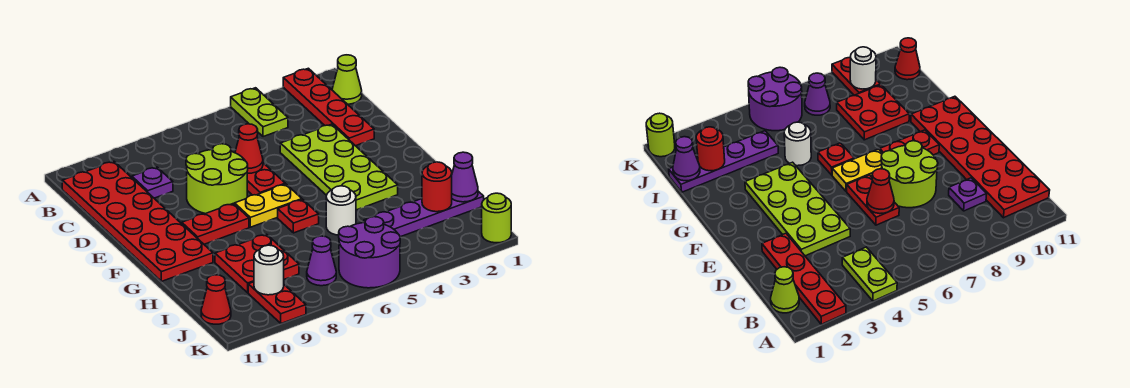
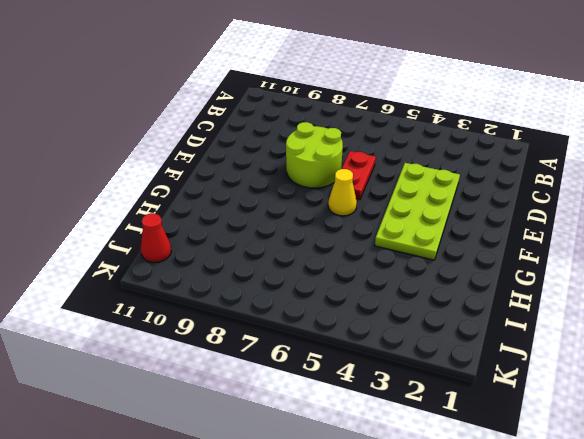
yellow cone F6 level 1 -> yellow plate F6:F7 level 1
none -> red plate A2:D2 level 1
none -> lime plate A4:B4 level 1
none -> lime cone B1 level 1

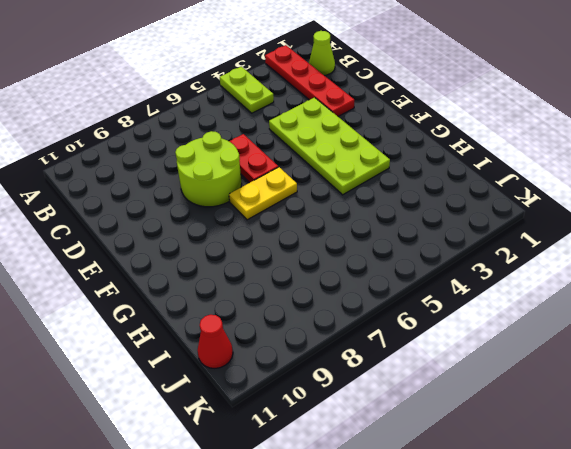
none -> red plate B10:G11 level 1
none -> purple plate C9 level 1
none -> red plate F8:F9 level 1

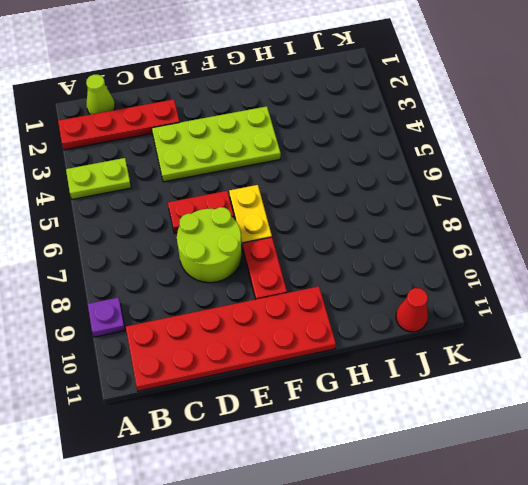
purple plate A9 level 1 -> purple plate C9 level 1
none -> red plate G6 level 1
none -> white round brick H5 level 1
none -> red plate H8:I9 level 1

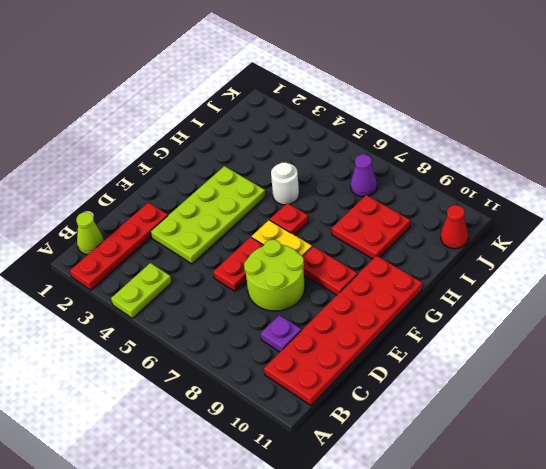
none -> purple plate I1:I4 level 1
none -> purple round brick J5:K6 level 1
none -> red plate J9:K9 level 1

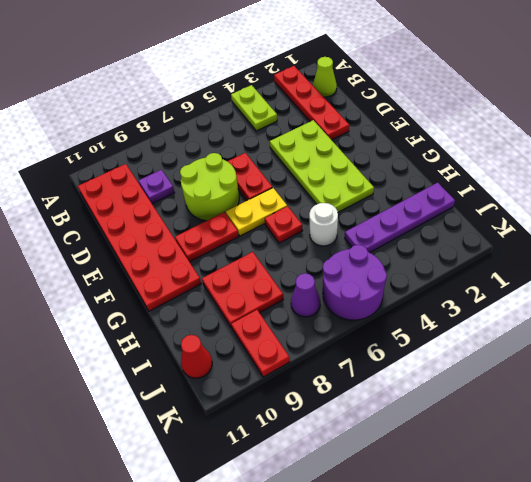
none -> lime round brick K1 level 1
none -> red cone D6 level 2
none -> purple cone I1 level 2

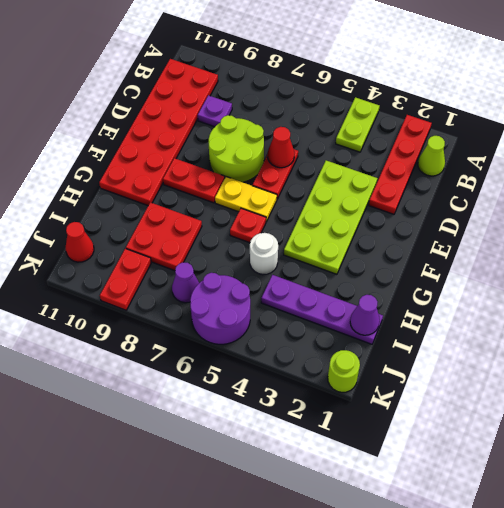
none -> red round brick I2 level 2
none -> white round brick J9 level 2

